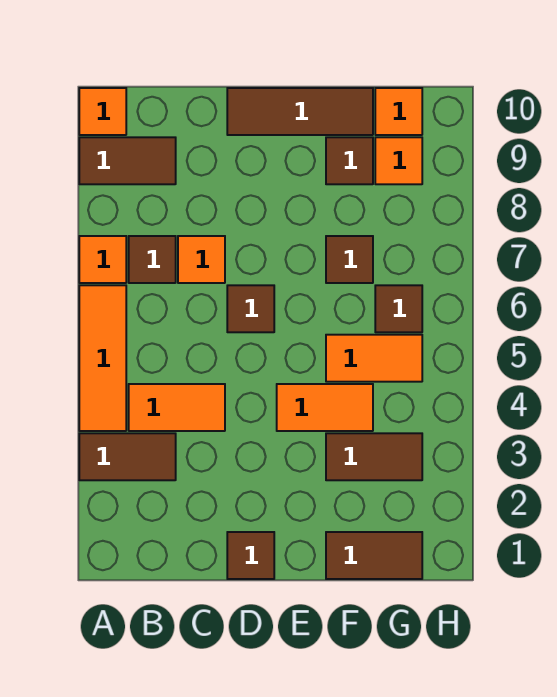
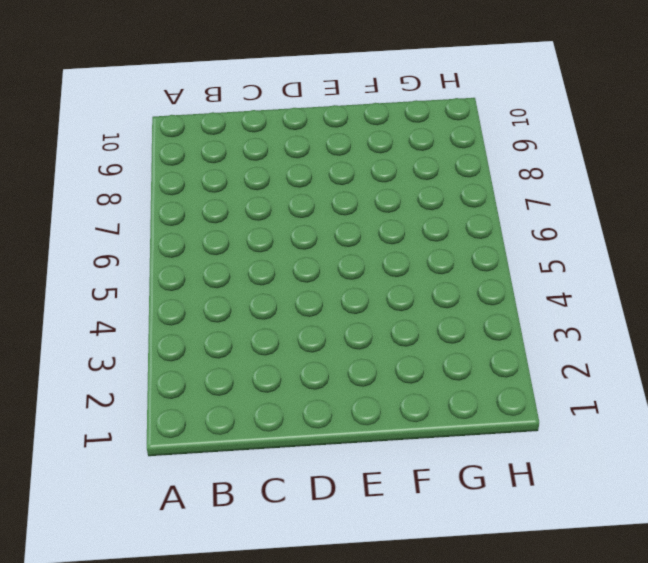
none -> brown tile A3:B3 level 1
none -> orange tile A4:A6 level 1
none -> orange tile A7 level 1

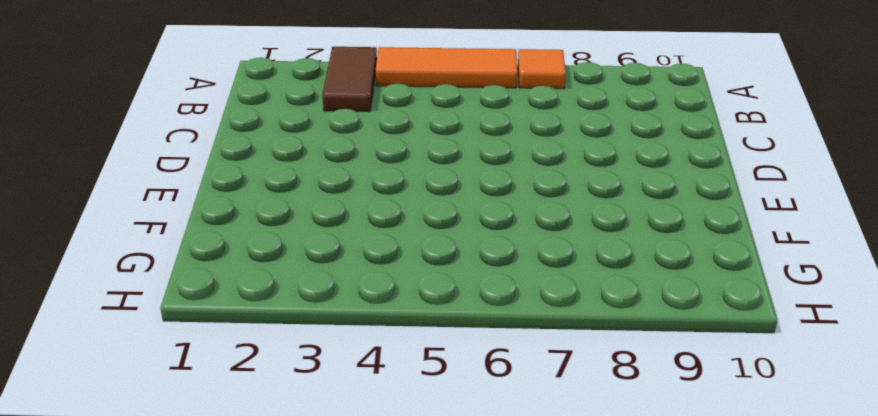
none -> brown tile A9:B9 level 1
none -> orange tile A10 level 1
none -> orange tile B4:C4 level 1

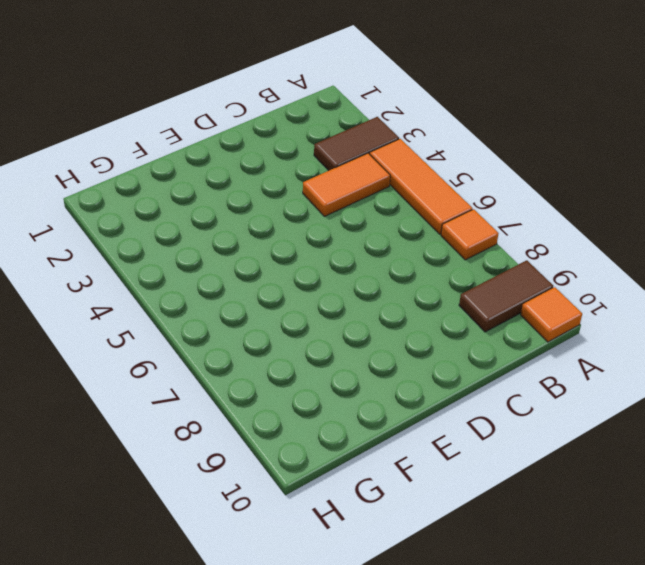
none -> brown tile B7 level 1
none -> orange tile C7 level 1
none -> brown tile D1 level 1

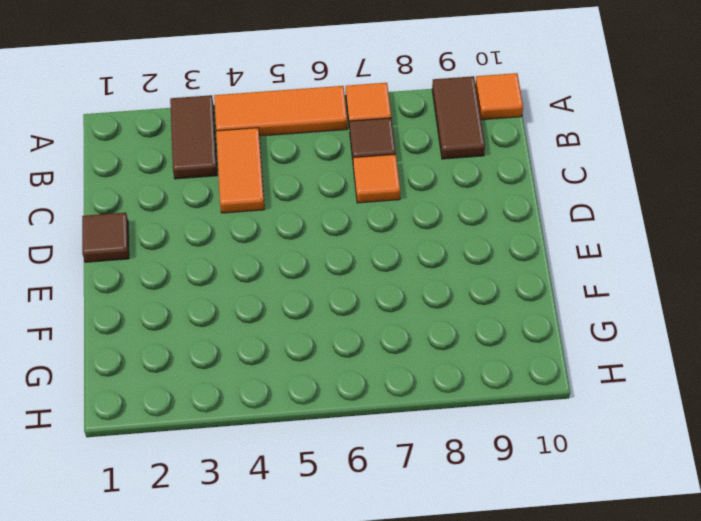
none -> brown tile D6 level 1
none -> brown tile D10:F10 level 1
none -> orange tile E4:F4 level 1

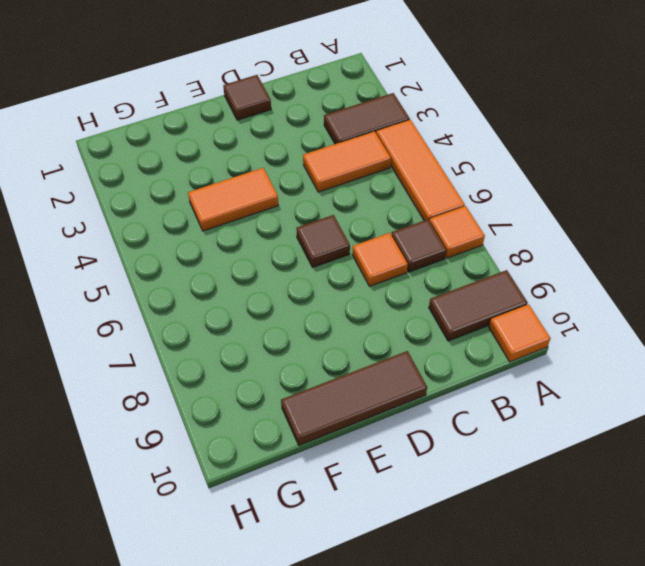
none -> brown tile F1:G1 level 1
none -> brown tile F3:G3 level 1
none -> orange tile F5:G5 level 1

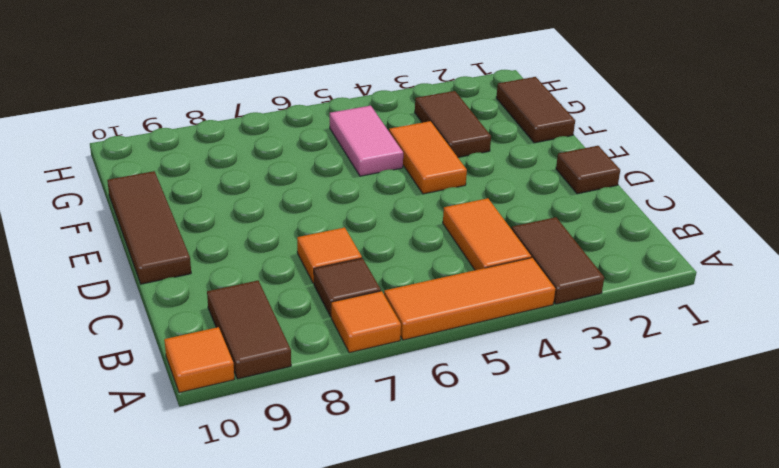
pink tile F5:G5 level 1 -> orange tile F5:G5 level 1
none -> brown tile D6 level 1
none -> brown tile F7 level 1
none -> brown tile F9 level 1

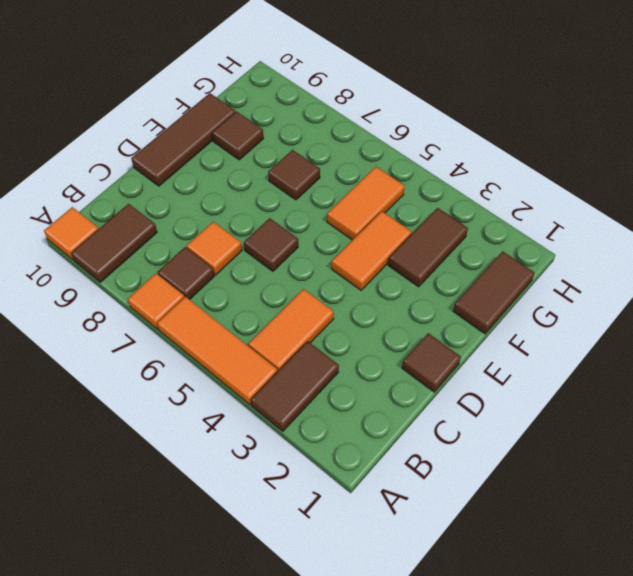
none -> brown tile G6 level 1
none -> orange tile G9 level 1
none -> orange tile G10 level 1

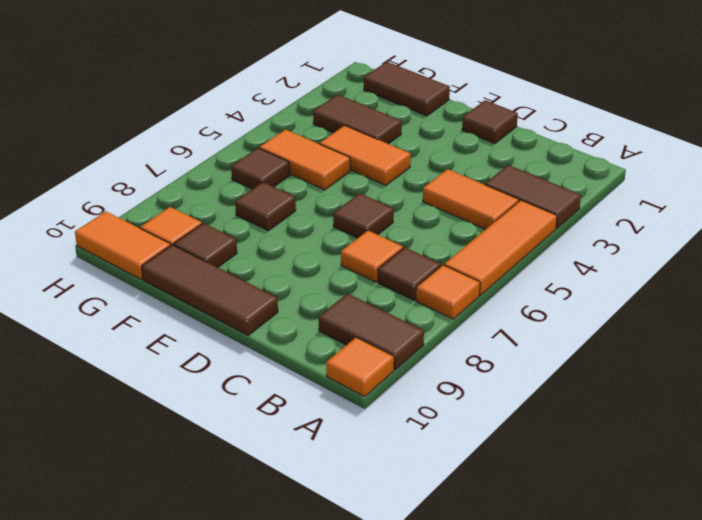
orange tile G10:H10 level 1 -> orange tile G10 level 1

